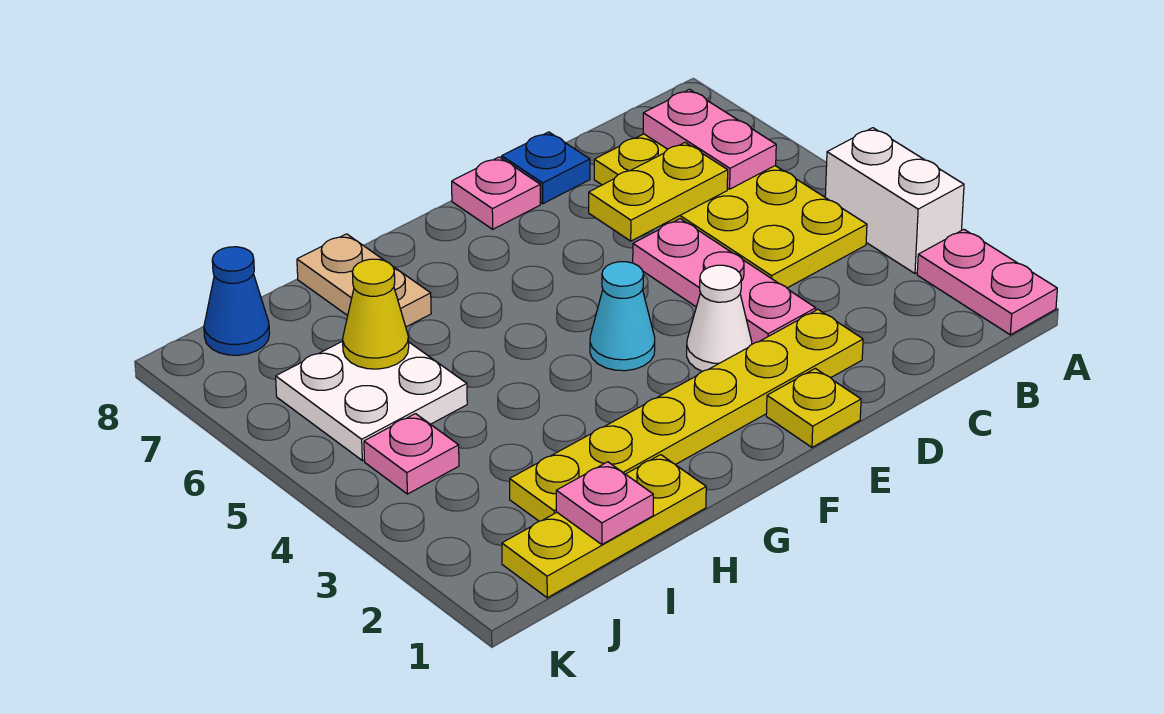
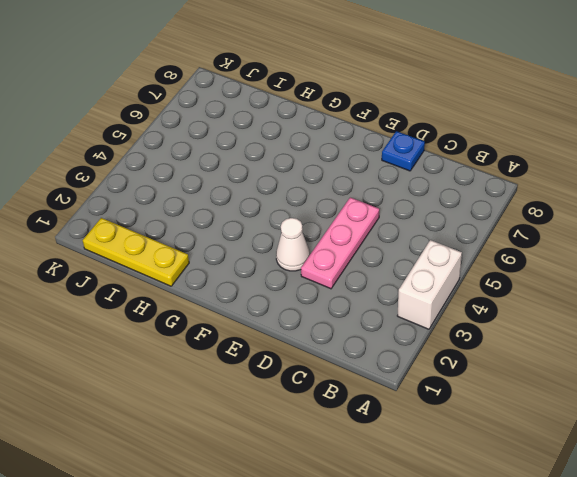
none -> pink plate A1:A2 level 1
none -> yellow plate B4:C7 level 1
none -> yellow plate D2:I2 level 1

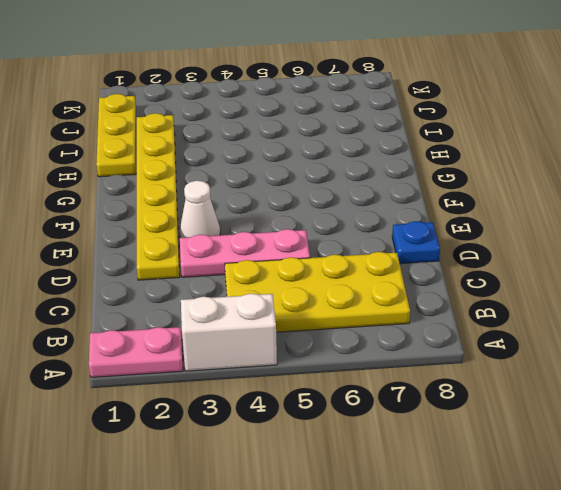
none -> yellow plate E1 level 1
none -> pink plate E8 level 1
none -> cyan cone F4 level 1

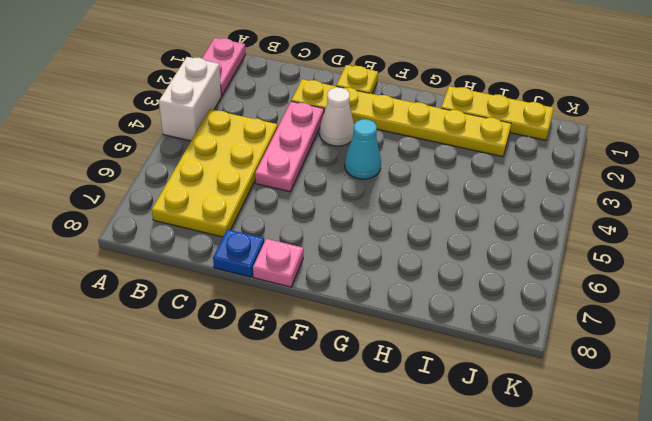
none -> tan plate H7:H8 level 1
none -> white plate I5:J6 level 1
none -> pink plate J4 level 1

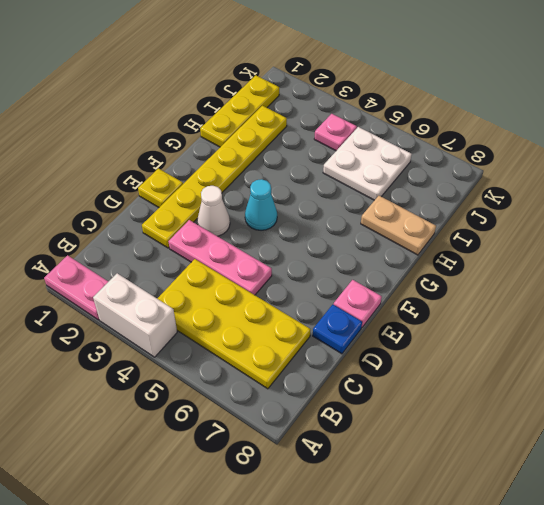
none -> blue cone J8 level 1
none -> pink plate B6:B7 level 2
none -> yellow plate C6:D6 level 2

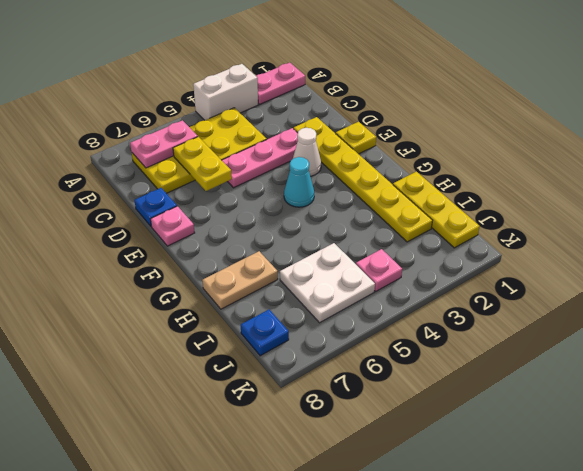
blue plate J8 level 1 -> blue cone J8 level 1
none -> pink plate I1 level 2
none -> yellow cone I6 level 2

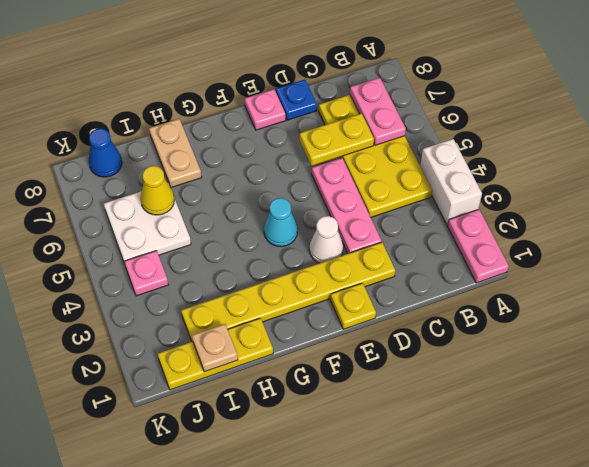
tan plate I1 level 2 -> pink plate I1 level 2

